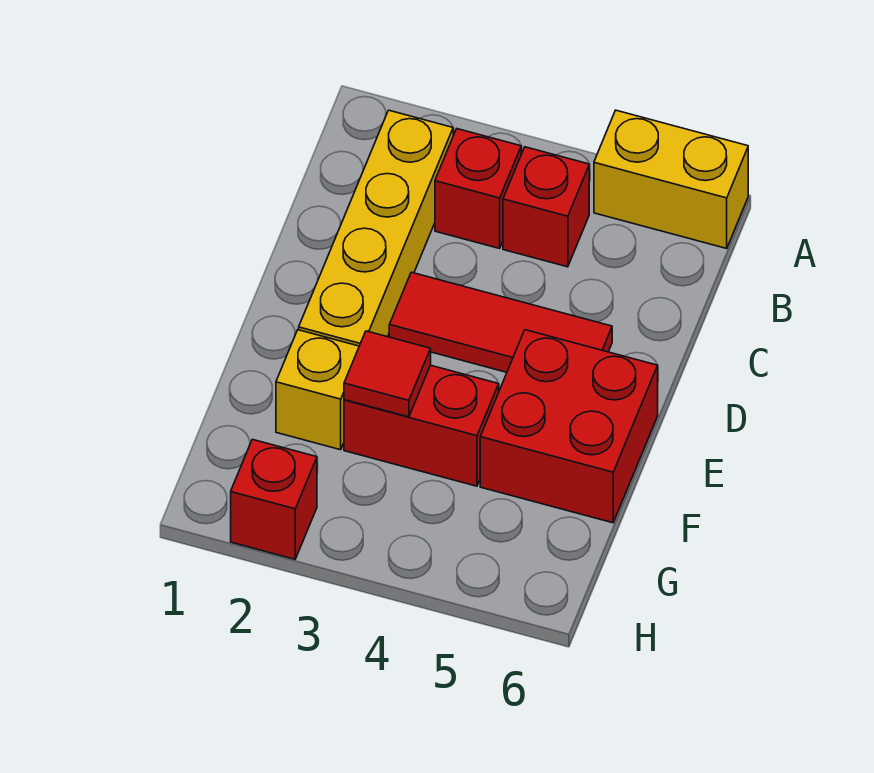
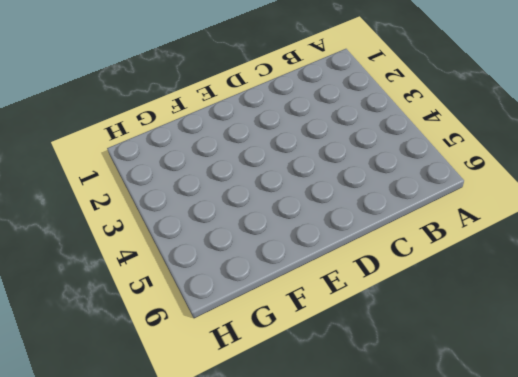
none -> yellow brick A5:A6 level 1
none -> yellow brick B2:E2 level 1

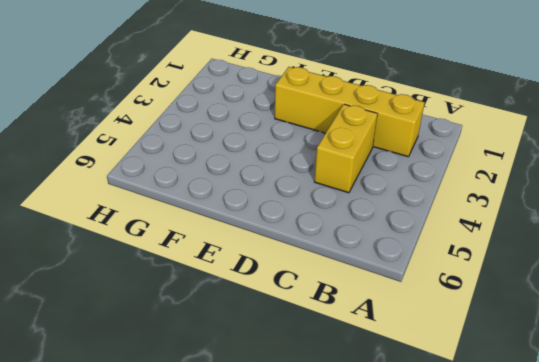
yellow brick C3:C4 level 1 -> yellow brick A5:A6 level 1
none -> red brick B3 level 1
none -> red brick B4 level 1

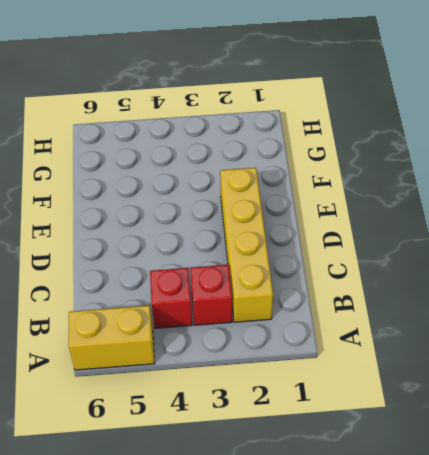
none -> red tile D3:D5 level 1
none -> red brick E5:F6 level 1

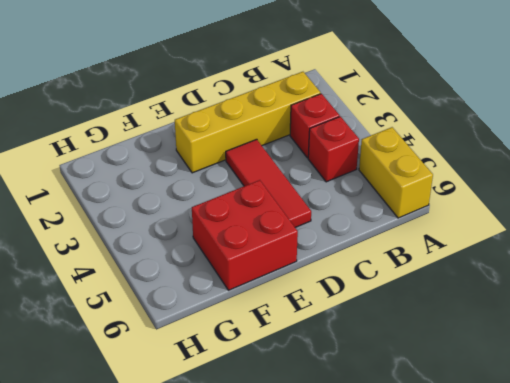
none -> yellow brick F2 level 1
none -> red brick F3:F4 level 1

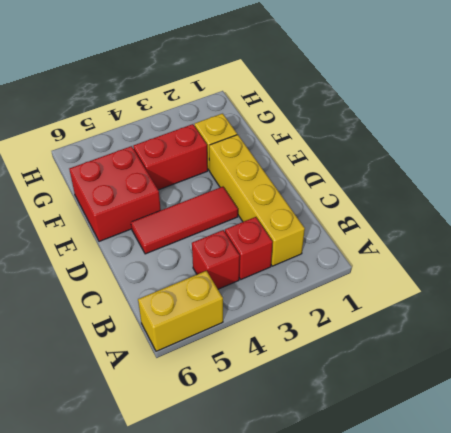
none -> red brick H2 level 1
none -> red tile F3 level 2

